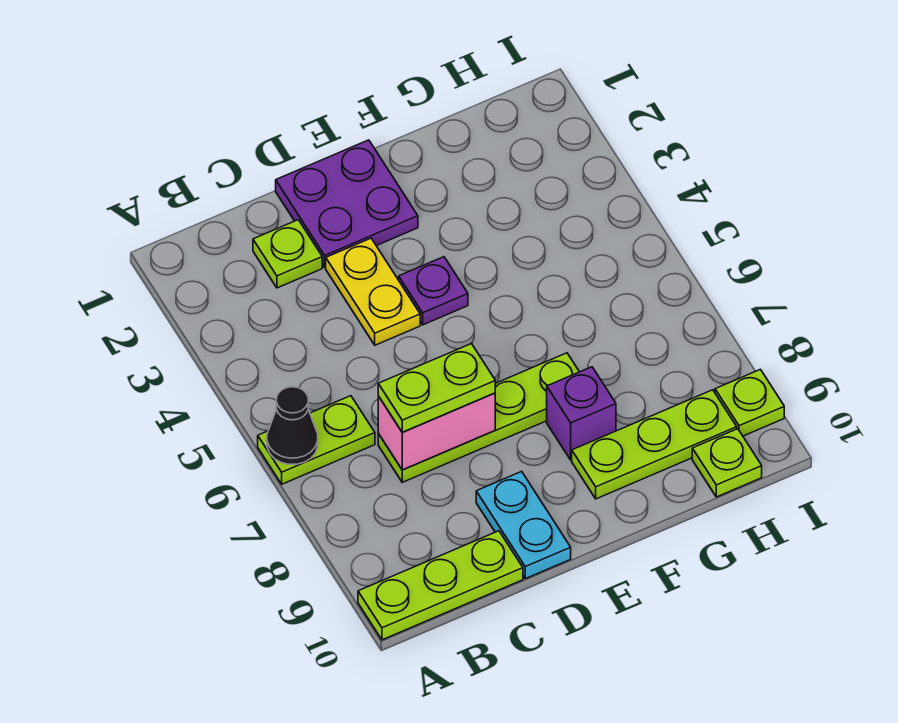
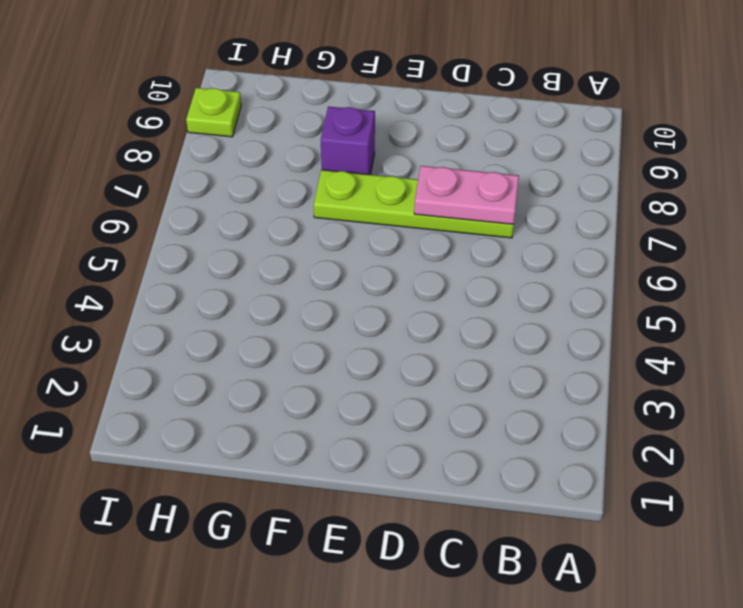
pink plate C7:D7 level 2 -> pink brick C7:D7 level 2
none -> lime plate A6:B6 level 1
none -> lime plate A10:C10 level 1
none -> lime plate C2 level 1

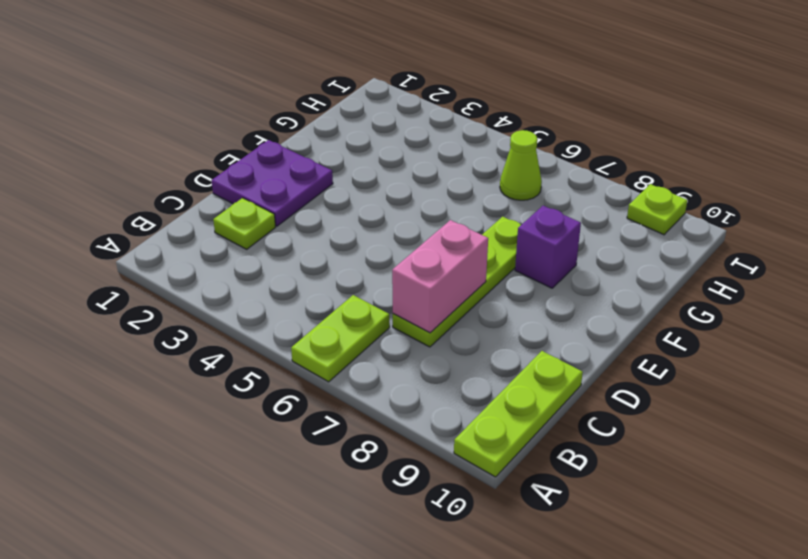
lime cone H6 level 1 -> none
none -> yellow plate D3:D4 level 1
none -> cyan plate D9:D10 level 1
none -> purple plate E4 level 1

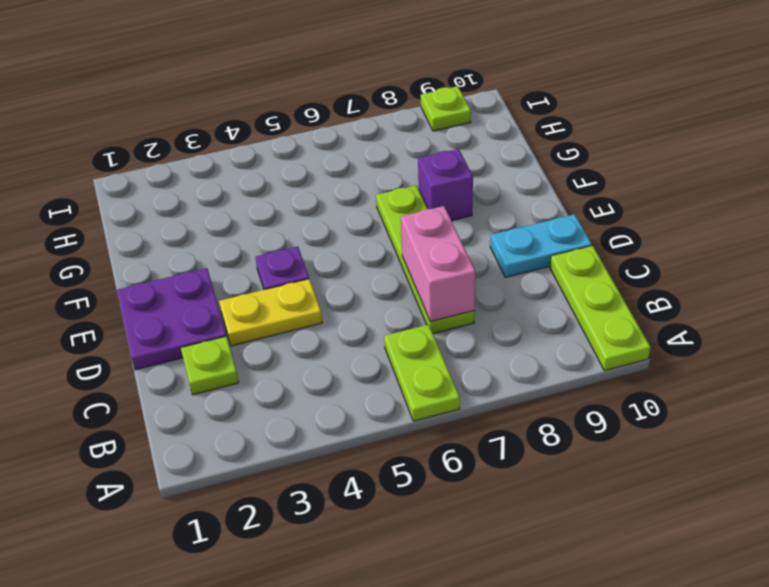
none -> lime plate F9:H9 level 1
none -> lime plate H10 level 1
none -> black cone A6 level 2

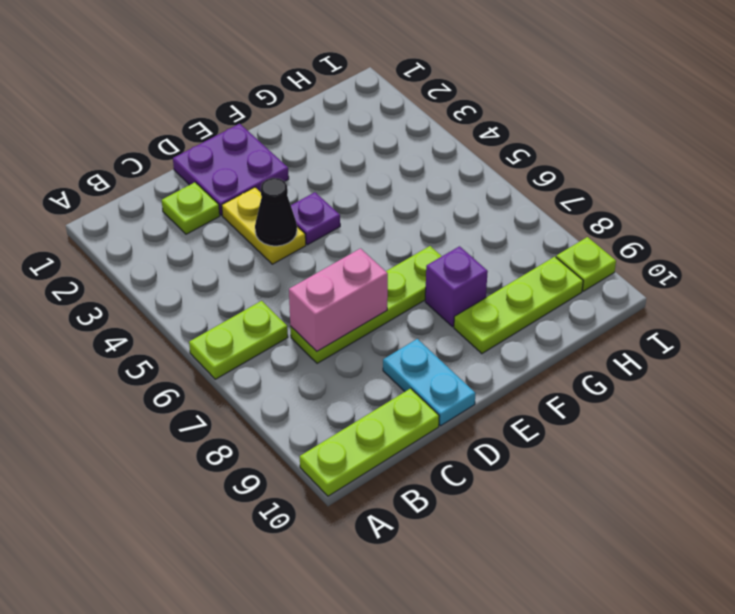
black cone D4 level 2 -> black cone A6 level 2
none -> lime plate H10 level 1
none -> lime plate C7:D7 level 3

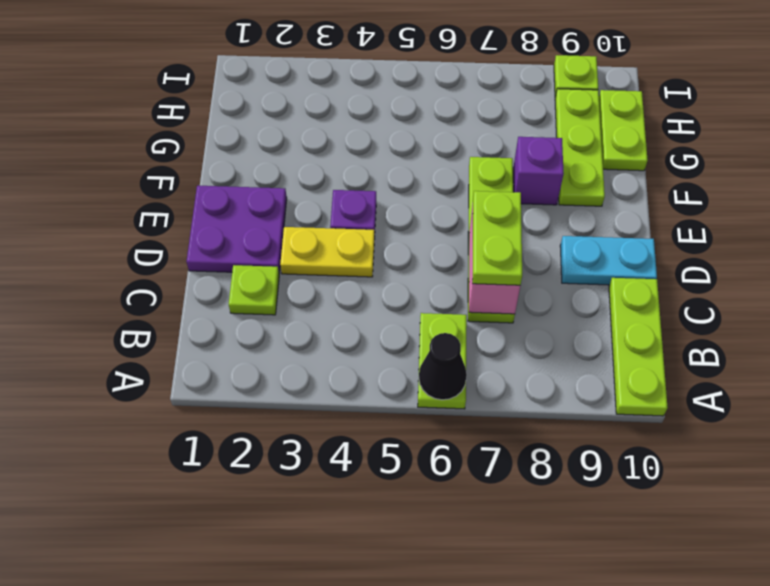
lime plate G10:H10 level 1 -> lime plate H10 level 1

